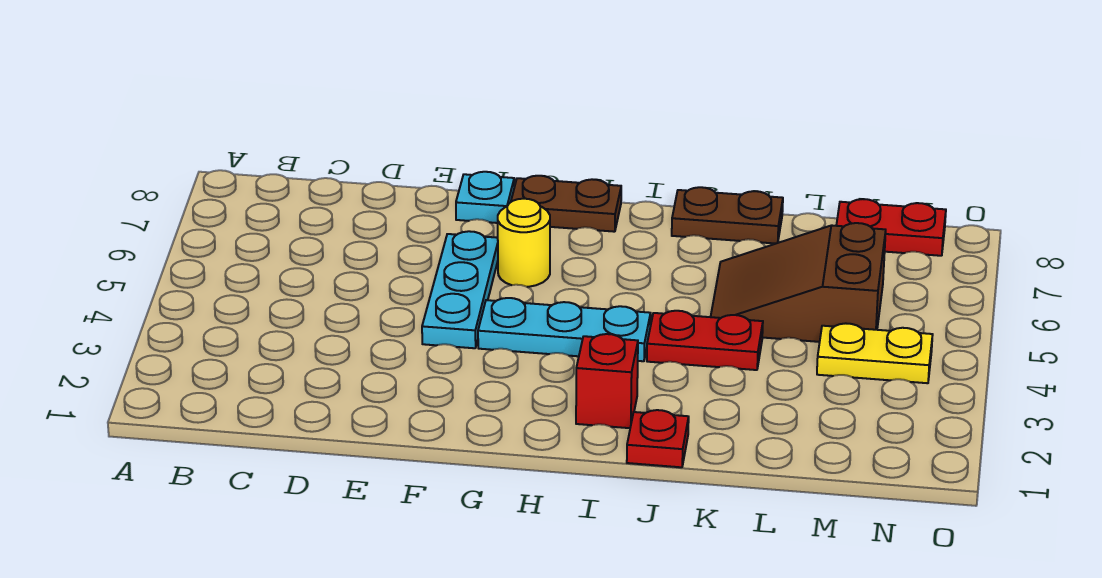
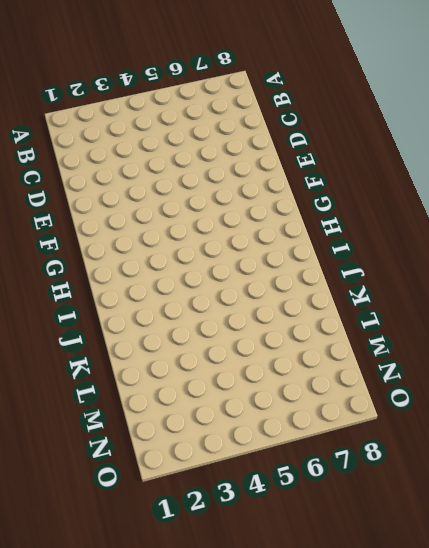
none -> cyan plate F4:F6 level 1
none -> cyan plate F8 level 1
none -> cyan plate G4:I4 level 1

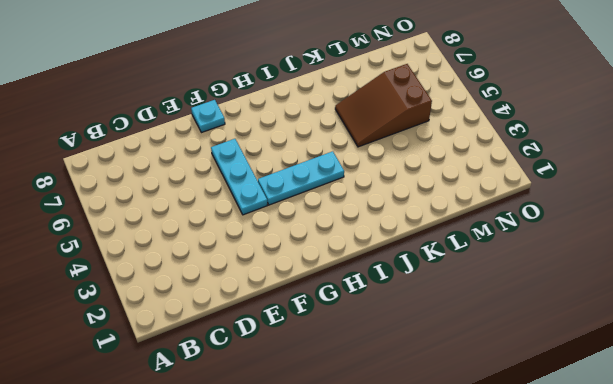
none -> yellow round brick G6 level 1
none -> brown plate G8:H8 level 1
none -> red brick I2 level 1

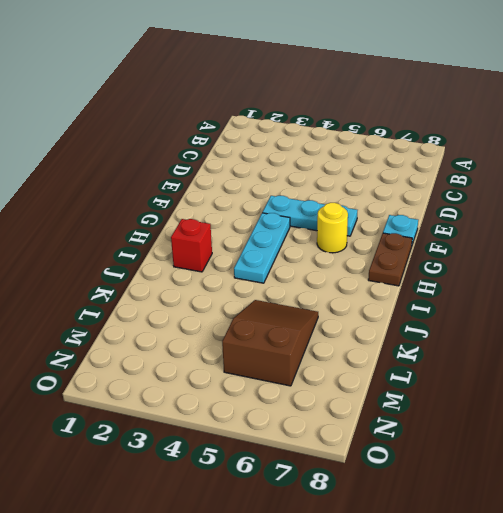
none -> red plate J1 level 1
none -> red plate J4:K4 level 1
none -> brown plate J8:K8 level 1

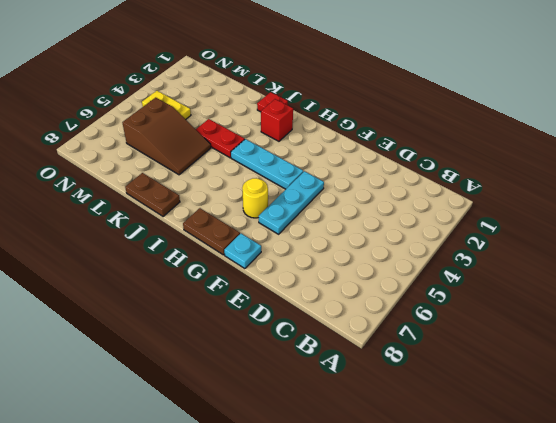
none -> red plate M8:N8 level 1

